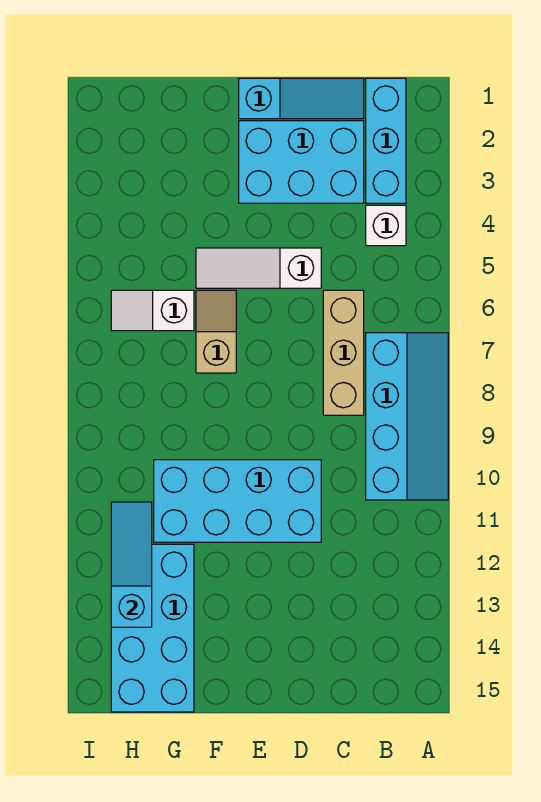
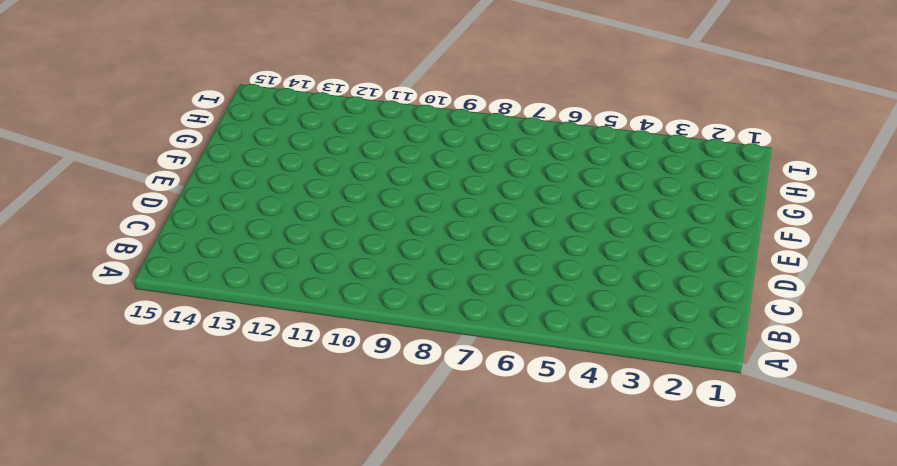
none -> cyan slope A7:B10 level 1 top B
none -> cyan brick B1:B3 level 1
none -> white brick B4 level 1

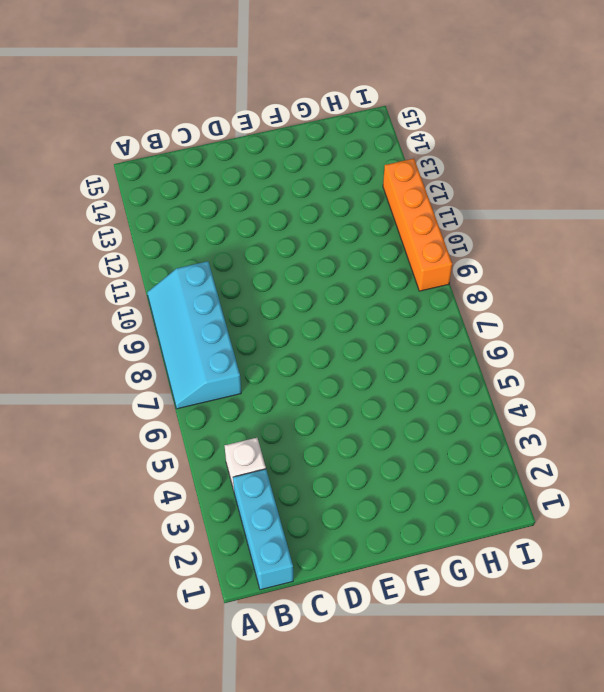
orange brick I9:I12 level 1 -> none
none -> cyan slope C1:E1 level 1 top E
none -> cyan brick C2:E3 level 1
none -> tan brick C6:C8 level 1

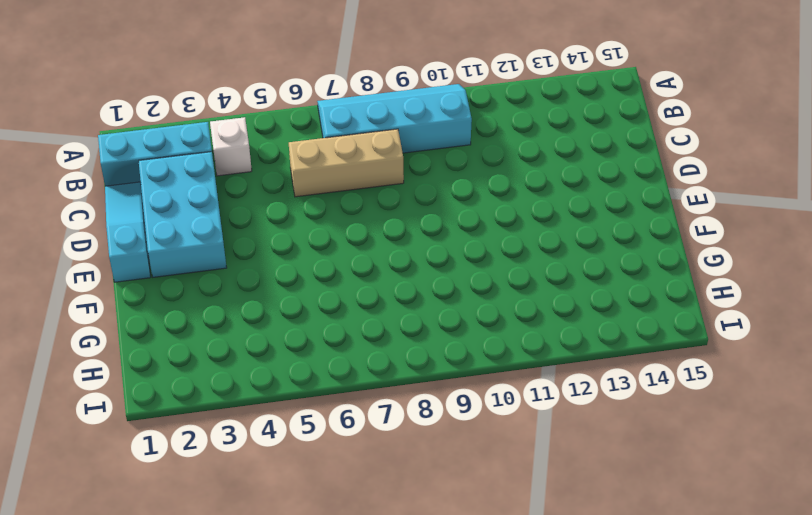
none -> white slope D5:F5 level 1 top D
none -> cyan brick D10:G11 level 1
none -> tan slope F6:F7 level 1 top 7

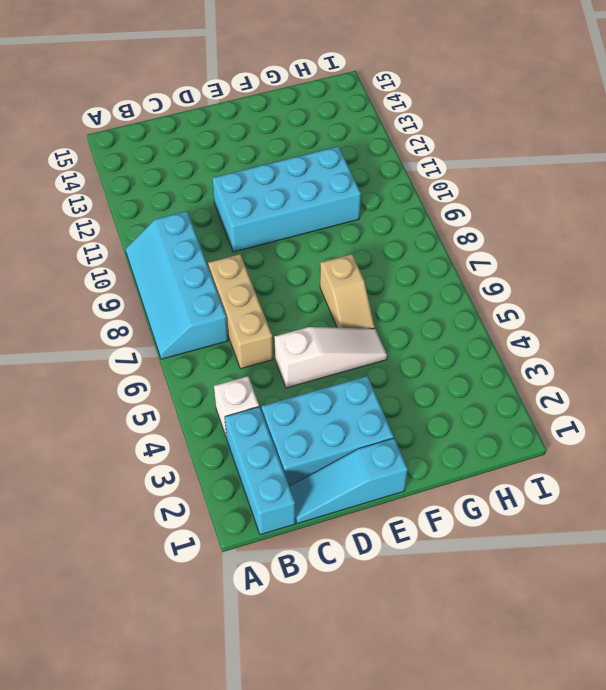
none -> white slope G6:H6 level 1 top G
none -> cyan brick G12:H15 level 1
none -> cyan slope H11:H13 level 2 top 13

